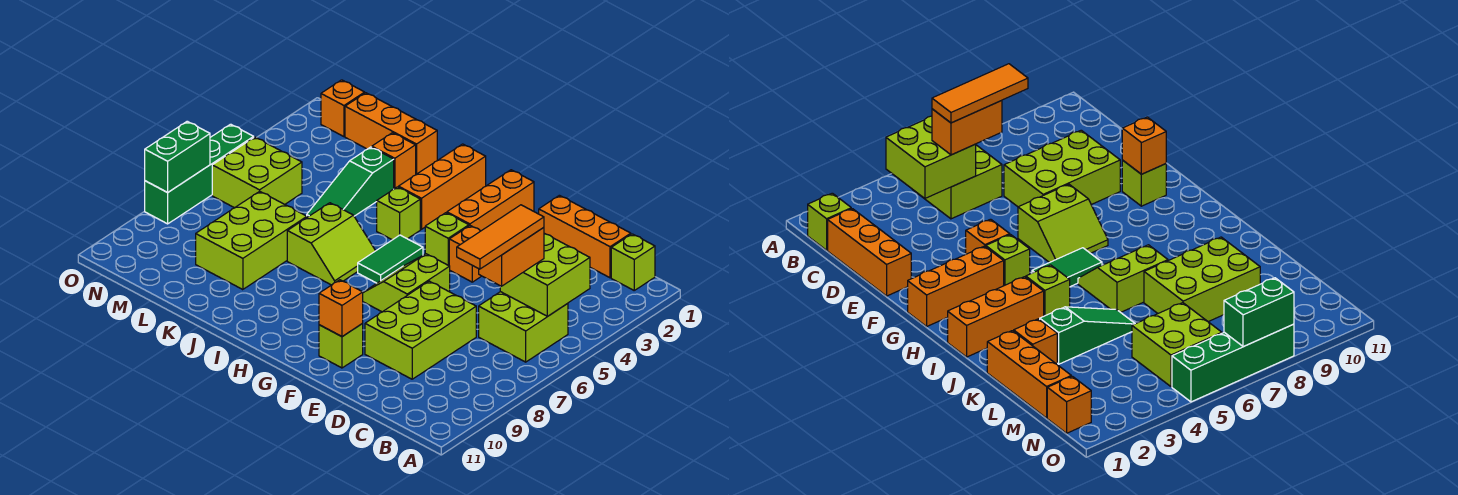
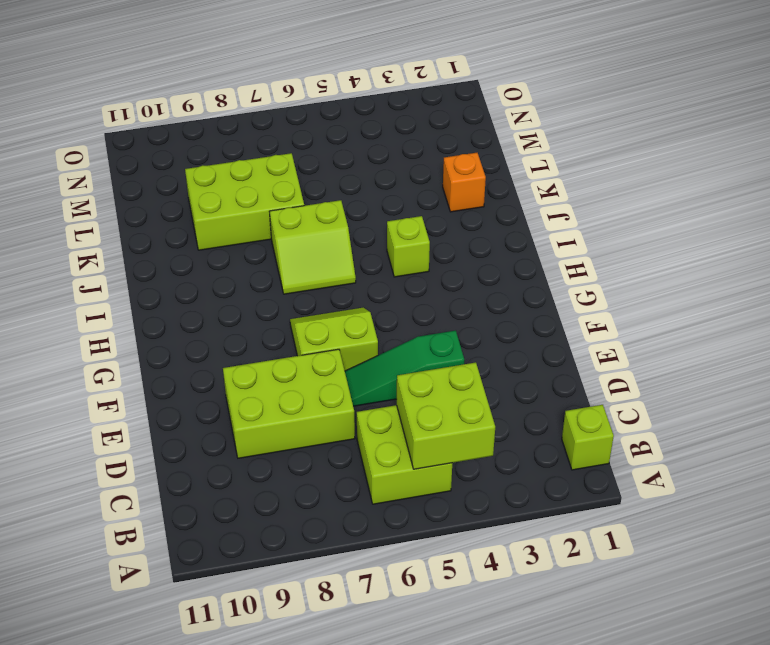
green slope E4:E6 level 1 top 4 -> green slope K3:K5 level 1 top 3
none -> orange brick C1:E1 level 1
none -> orange brick F4 level 1
none -> lime brick F10 level 1

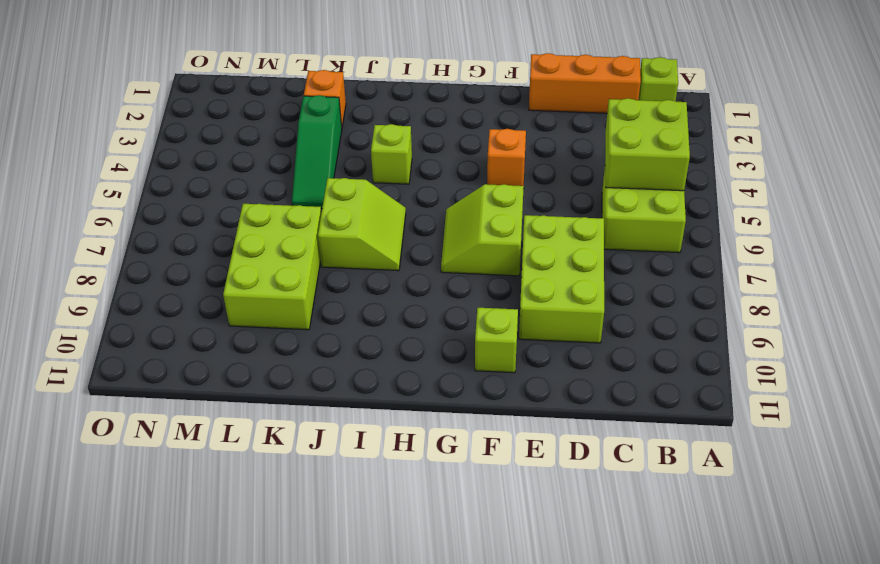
none -> orange brick G1:G3 level 1
none -> lime brick G4 level 1
none -> green tile H5:H6 level 1

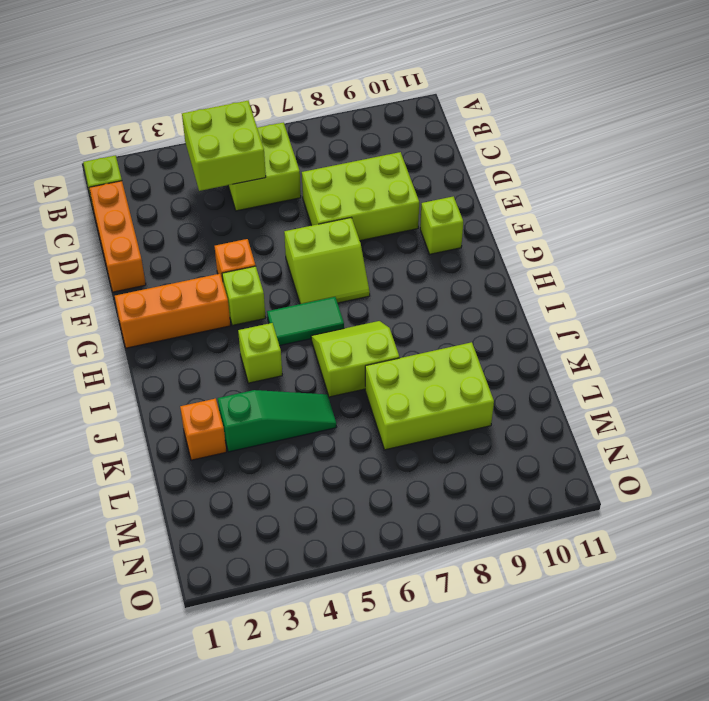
none -> orange brick I1:I3 level 1
none -> orange brick K1:M1 level 1
none -> lime brick M5:N6 level 1

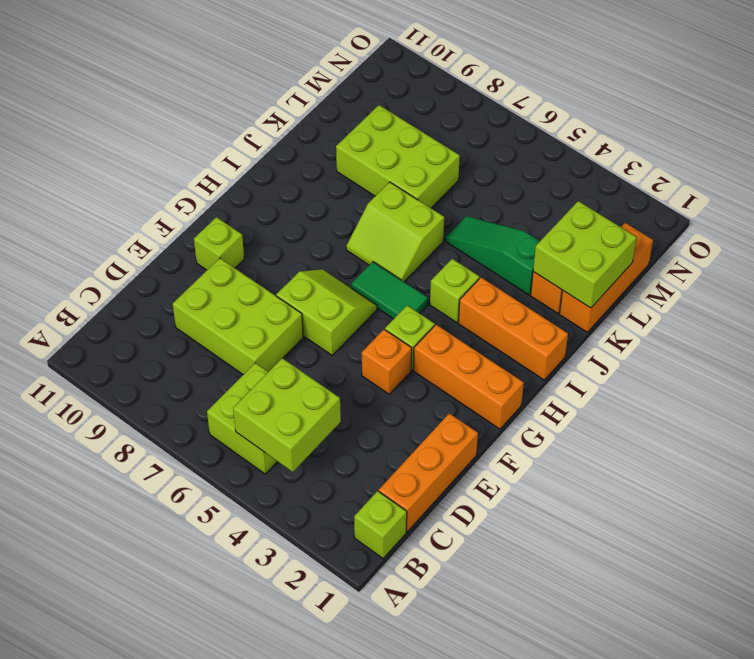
lime brick K1:L2 level 2 -> lime brick M5:N6 level 1
none -> orange brick N1 level 1
none -> green brick O5:O8 level 1
none -> orange brick F10 level 2

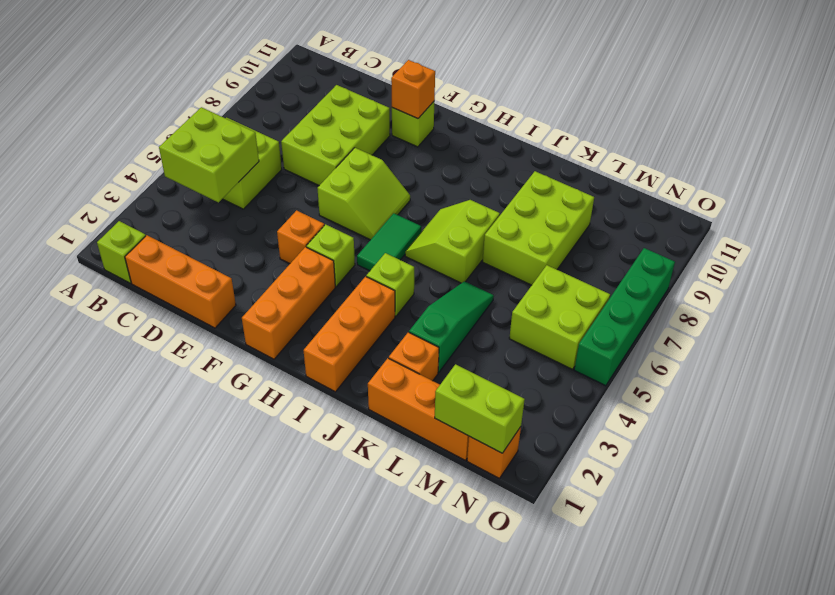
lime brick M1:N1 level 2 -> none
none -> green brick O7:O8 level 2
none -> orange brick C5:C6 level 3
none -> orange tile C5:C7 level 4

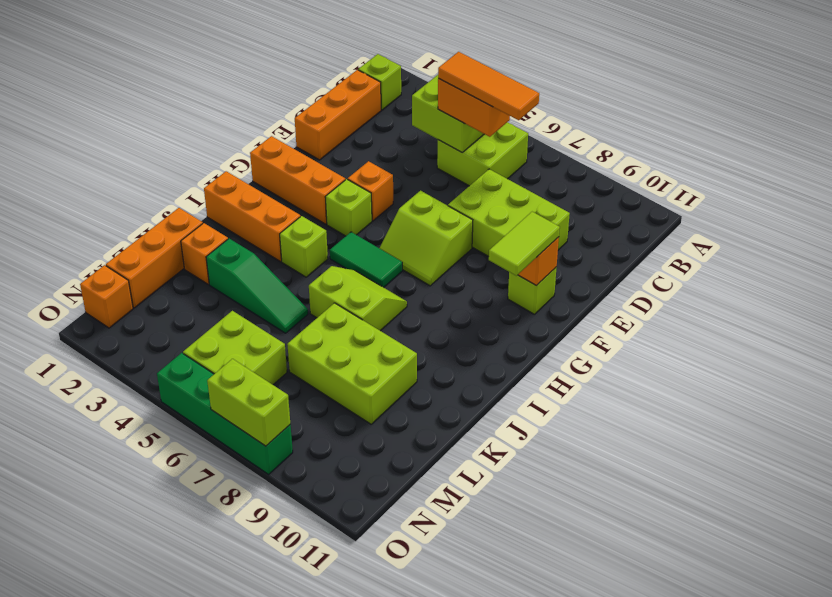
lime tile F10:G10 level 3 -> none
lime brick O7:O8 level 2 -> green brick O7:O8 level 2

